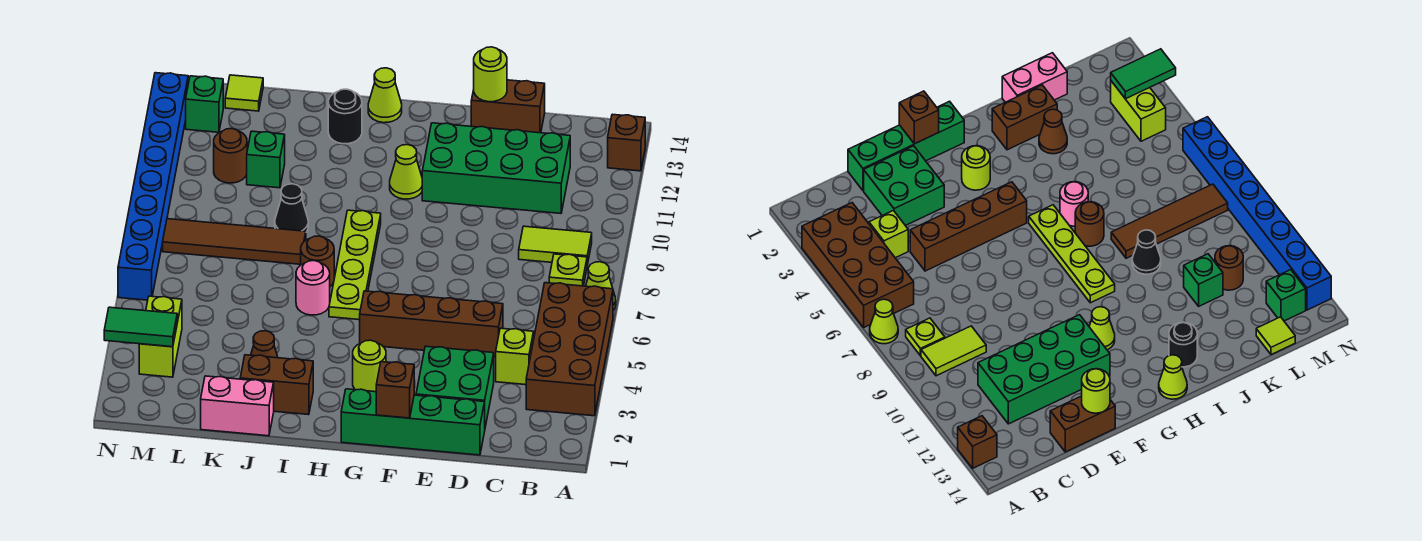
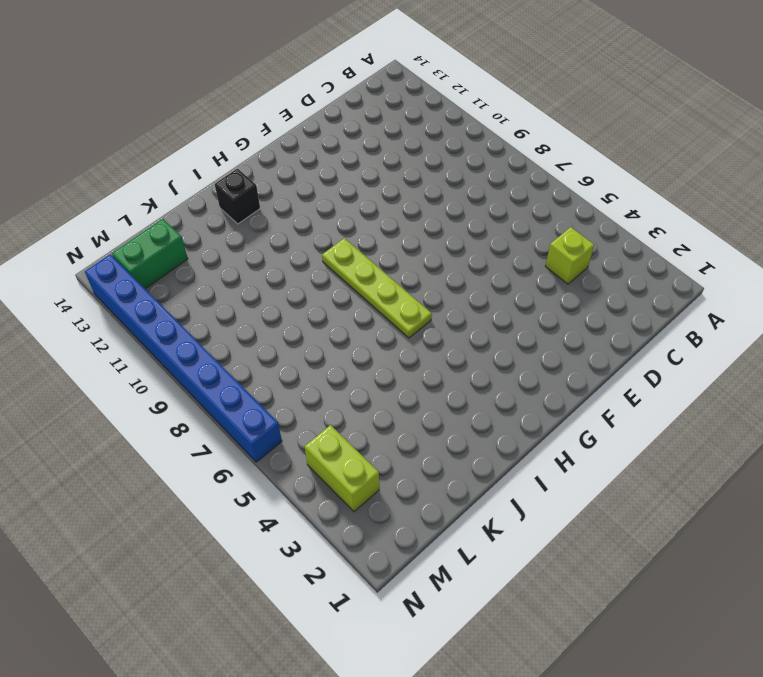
black brick I13 level 1 -> black round brick I13 level 1
green brick L13:M13 level 1 -> green brick M13 level 1
none -> brown brick A3:B6 level 1
none -> lime cone A7 level 1
none -> brown brick A13 level 1
none -> lime plate B8 level 1

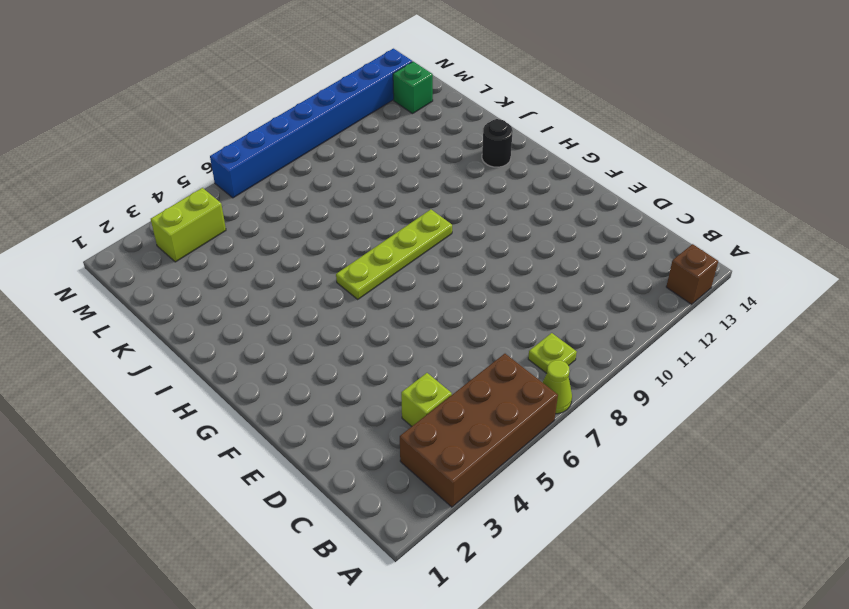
none -> lime tile B9:C9 level 1
none -> green brick C11:F12 level 1
none -> green brick D1:G1 level 1
none -> green brick D2:E3 level 1

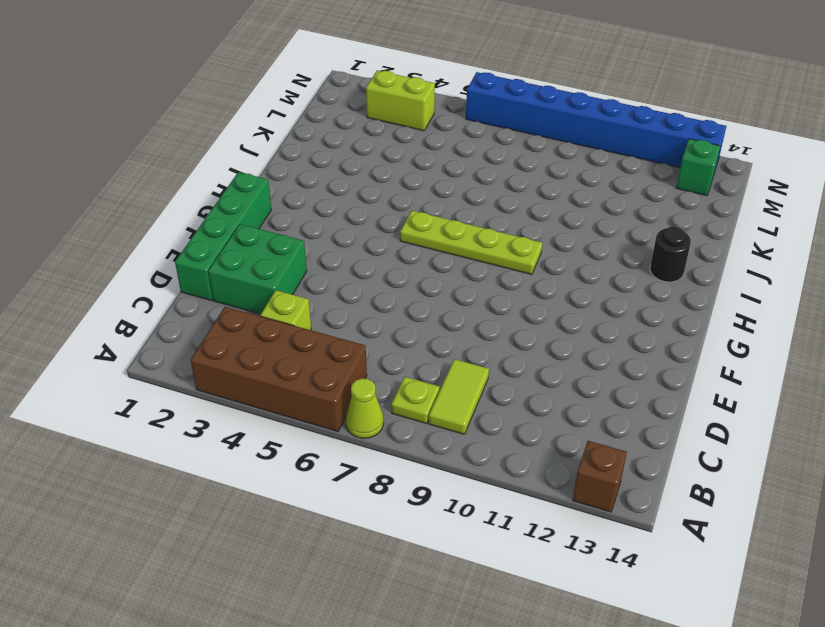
none -> green brick C11:F12 level 1
none -> brown brick D5:G5 level 1
none -> brown brick D14:E14 level 1
none -> lime round brick G3 level 1

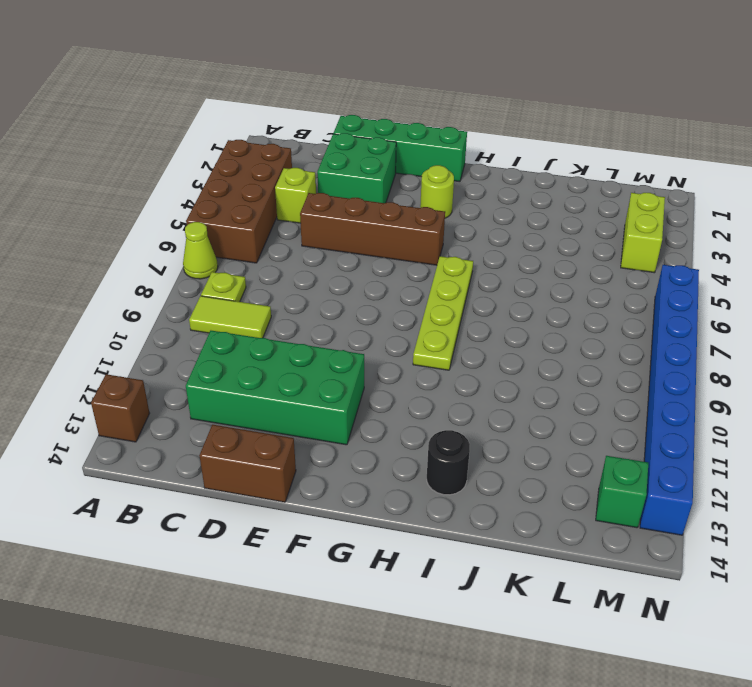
none -> lime cone G11 level 1
none -> lime cone H14 level 1
none -> brown brick I2:J2 level 1
none -> pink round brick I6 level 1

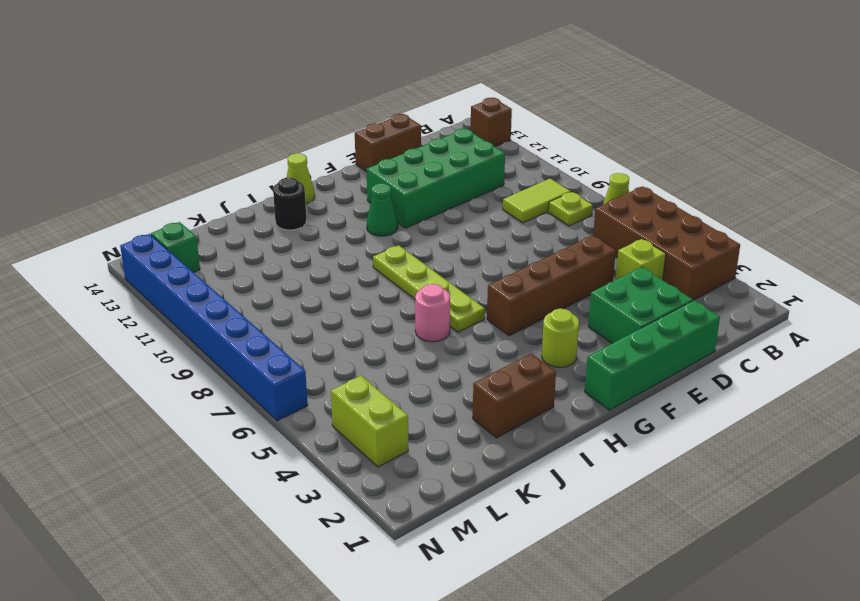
green cone G11 level 1 -> lime cone G11 level 1
none -> brown round brick I7 level 1
none -> pink brick J1:K1 level 1
none -> brown cone J3 level 1
none -> brown tile J8:M8 level 1

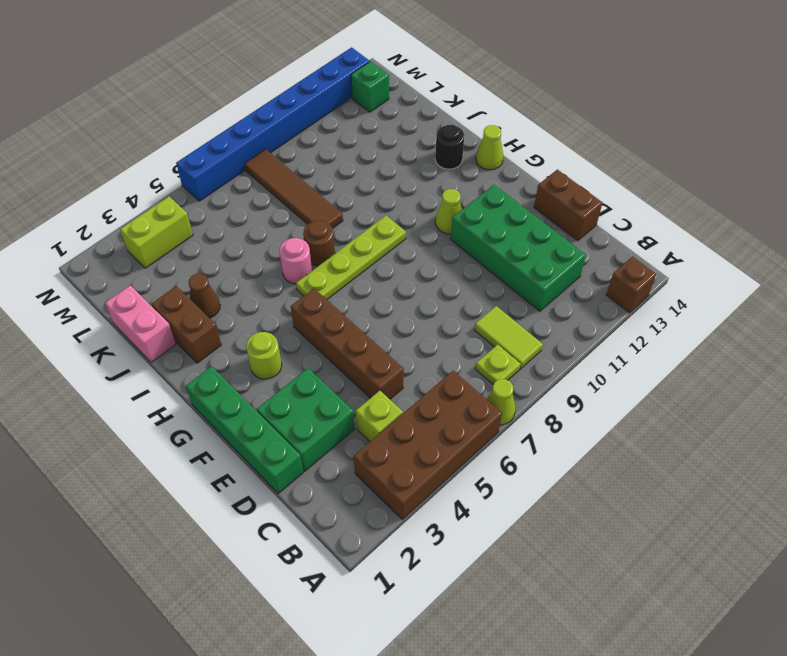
none -> black cone J9 level 1
none -> green brick K11 level 1
none -> brown round brick L11 level 1
none -> lime tile L14 level 1

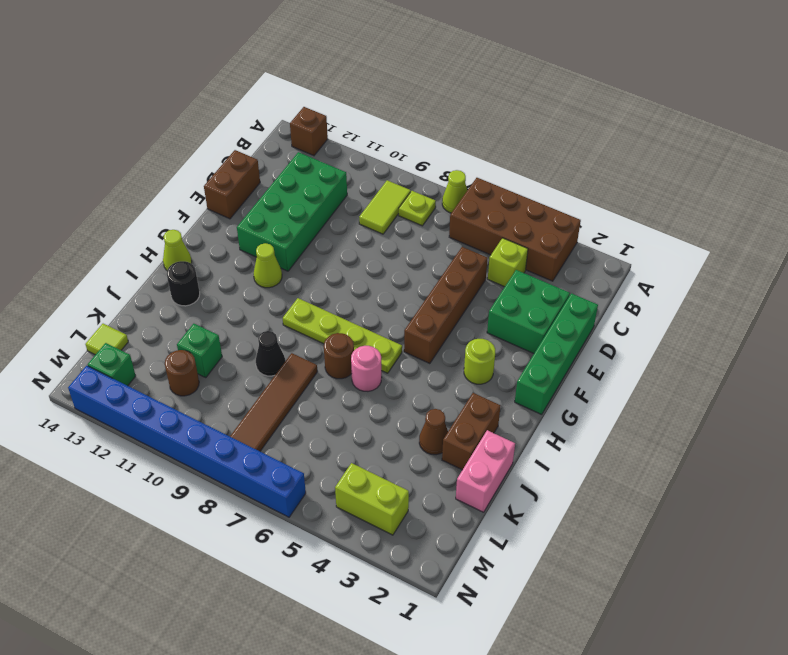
none -> lime round brick E14 level 2
none -> brown brick F1 level 2
none -> green tile M3:N3 level 2

